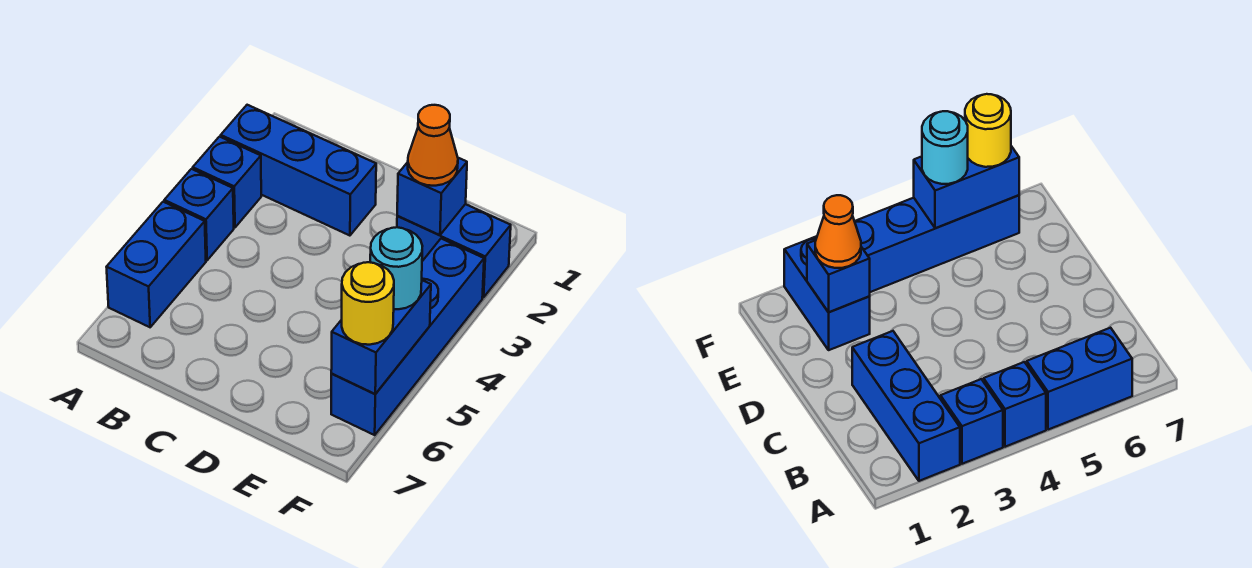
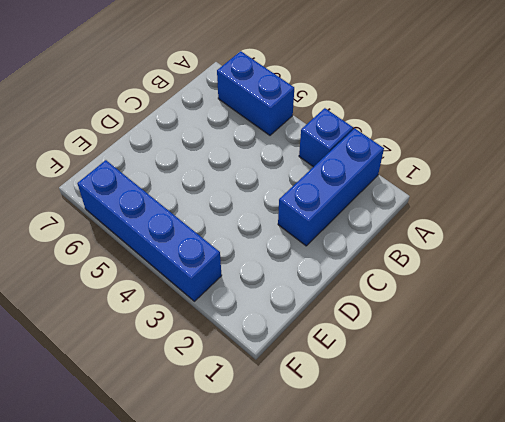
none -> blue brick A4 level 1
none -> blue brick E2:F2 level 1

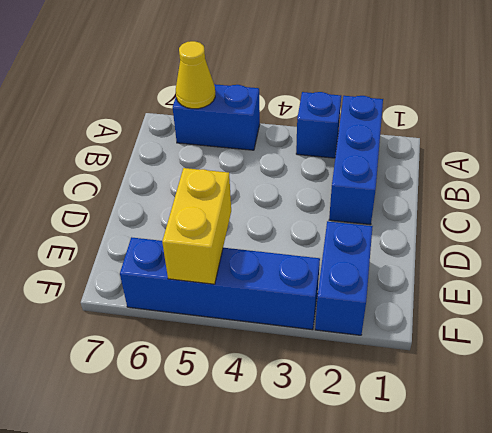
yellow cone A6 level 2 -> none
yellow brick E5:F5 level 2 -> blue brick F5:F6 level 2
none -> blue brick A4 level 1
none -> blue brick E2 level 2

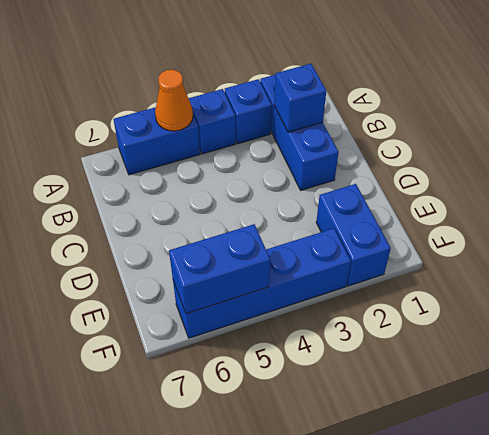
orange cone A5 level 2 -> orange cone E2 level 3
blue brick B2 level 2 -> blue brick E2 level 2
none -> cyan round brick F5 level 3
none -> yellow round brick F6 level 3

